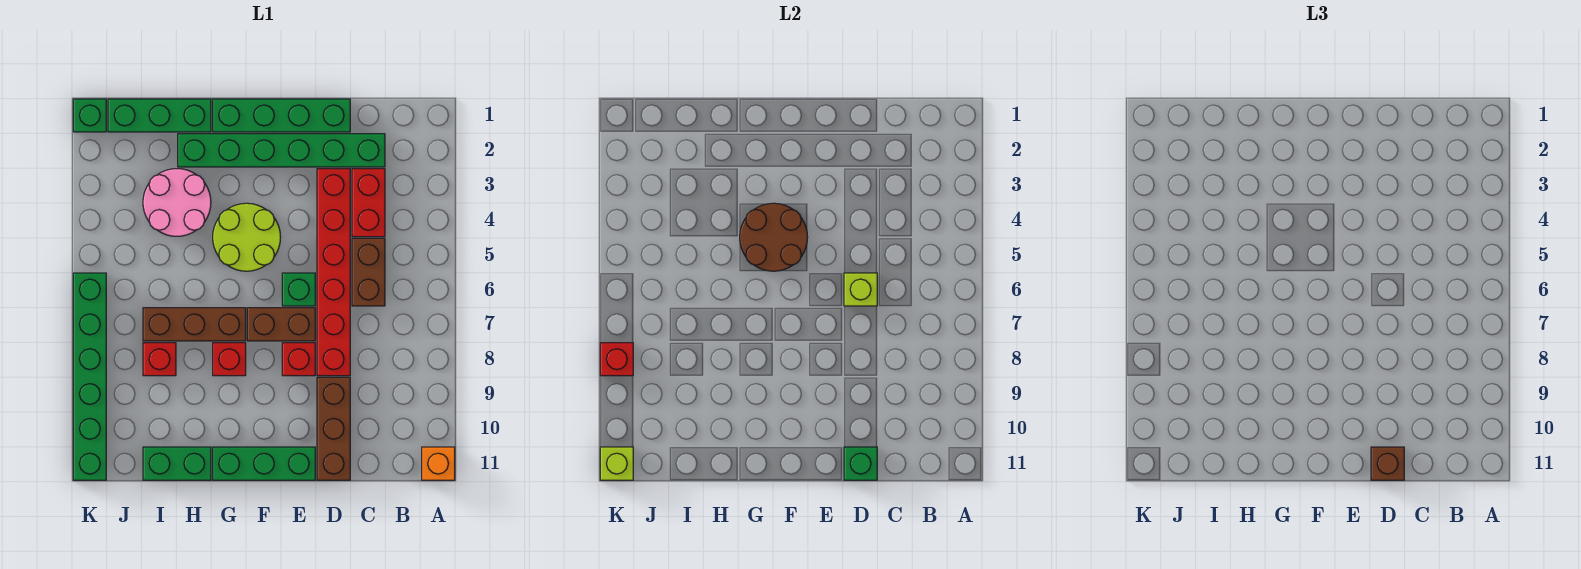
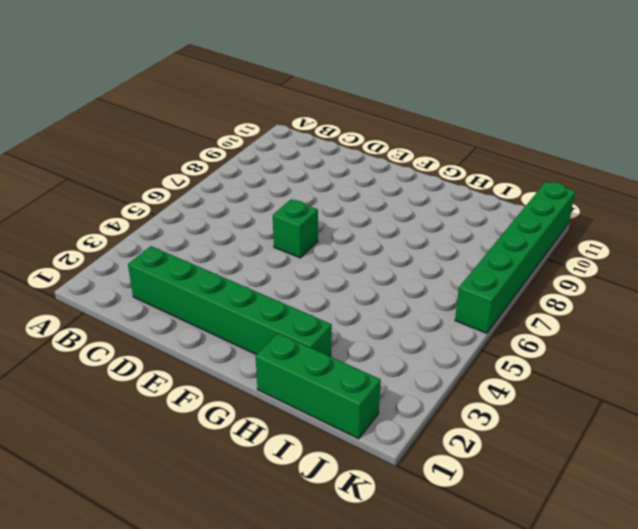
none -> orange brick A11 level 1
none -> red brick C3:C4 level 1
none -> brown brick C5:C6 level 1

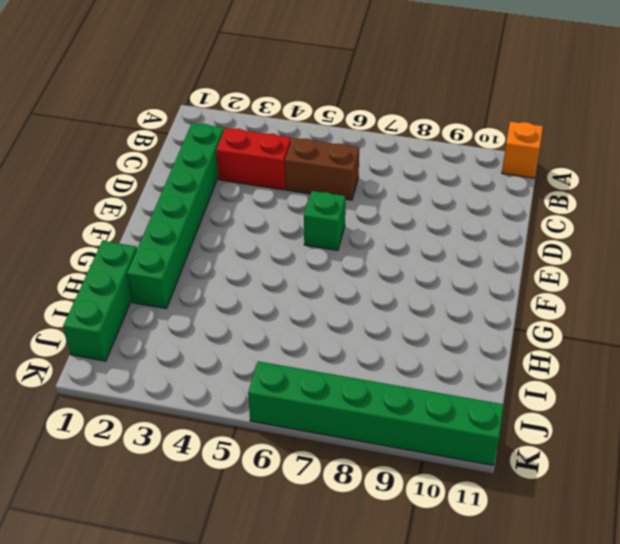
none -> green brick D1:G1 level 1
none -> red brick D3:D8 level 1
none -> brown brick D9:D11 level 1

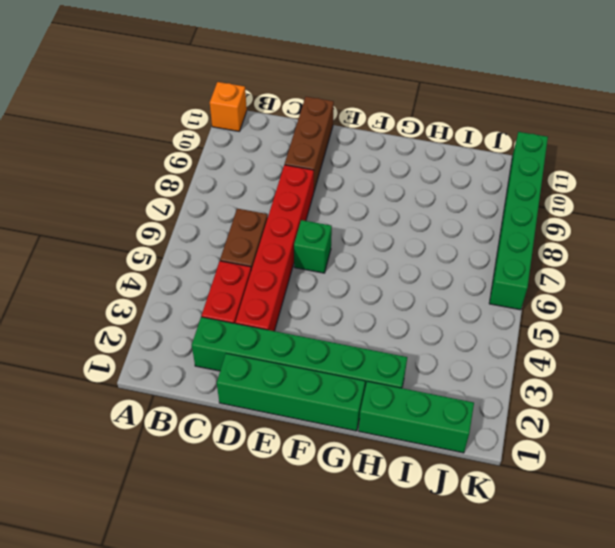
none -> brown brick E7:F7 level 1
none -> red brick E8 level 1
none -> green brick E11:G11 level 1

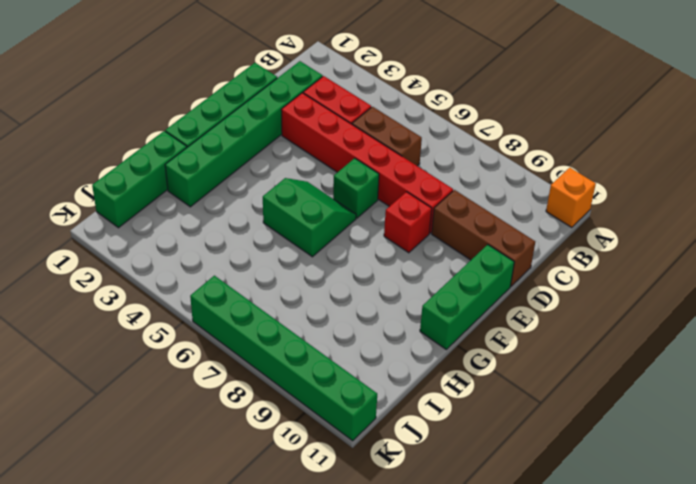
green slope F5:G6 level 1 top G -> lime round brick F4:G5 level 1
none -> brown brick E7:F7 level 1
none -> brown brick G7:I7 level 1
none -> red brick G8 level 1

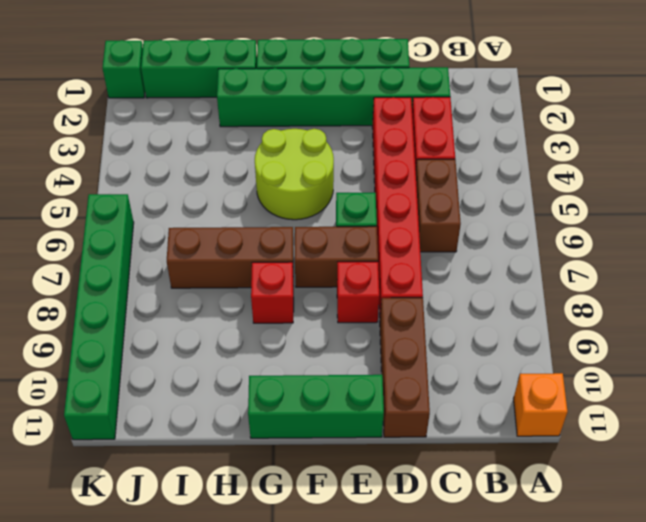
none -> pink round brick H3:I4 level 1
none -> green brick H11:I11 level 1
none -> red brick I8 level 1

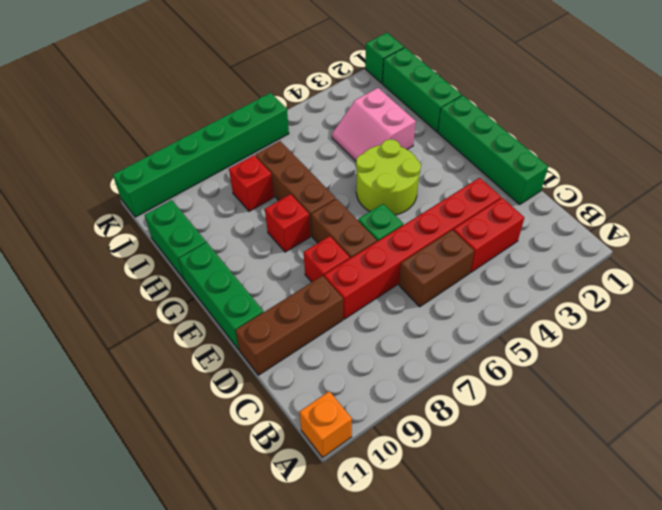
pink slope H3:I4 level 1 top 3 -> pink round brick H3:I4 level 1
none -> green brick C2:H2 level 1
none -> lime brick D6 level 2
none -> green brick D11 level 2

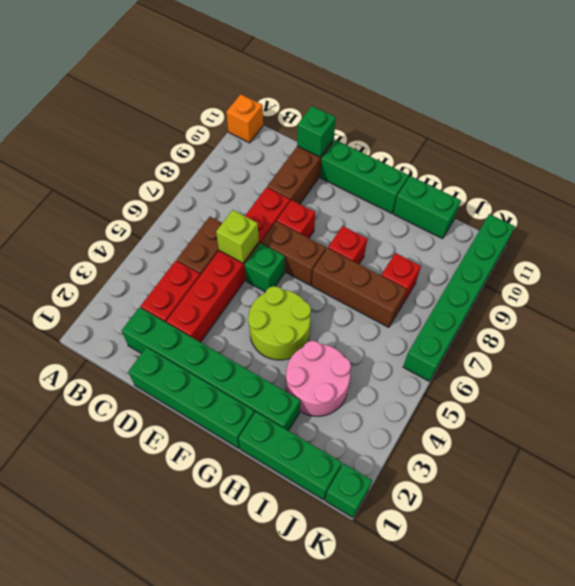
none -> brown round brick F4:G5 level 2
none -> red brick K8 level 2
none -> lime brick K11 level 2

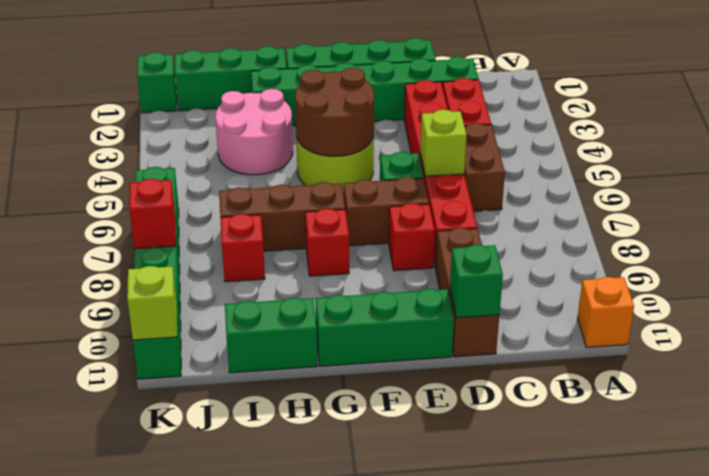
none -> brown brick D11 level 3

